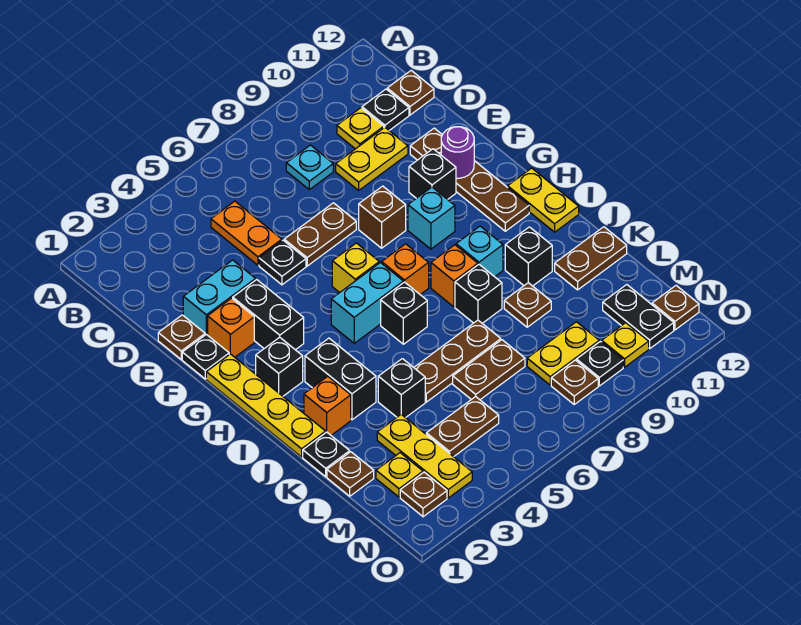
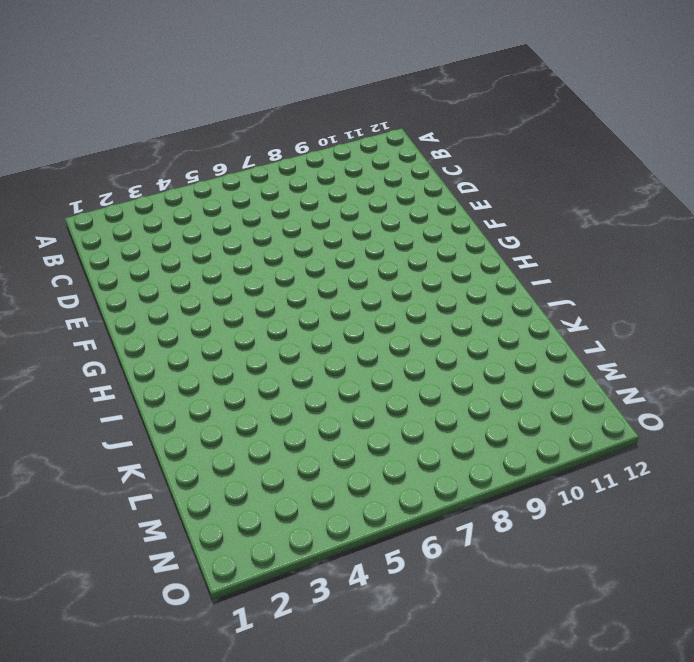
none -> orange plate C5:D5 level 1
none -> cyan plate C8 level 1
none -> yellow plate C10 level 1
none -> black plate C11 level 1

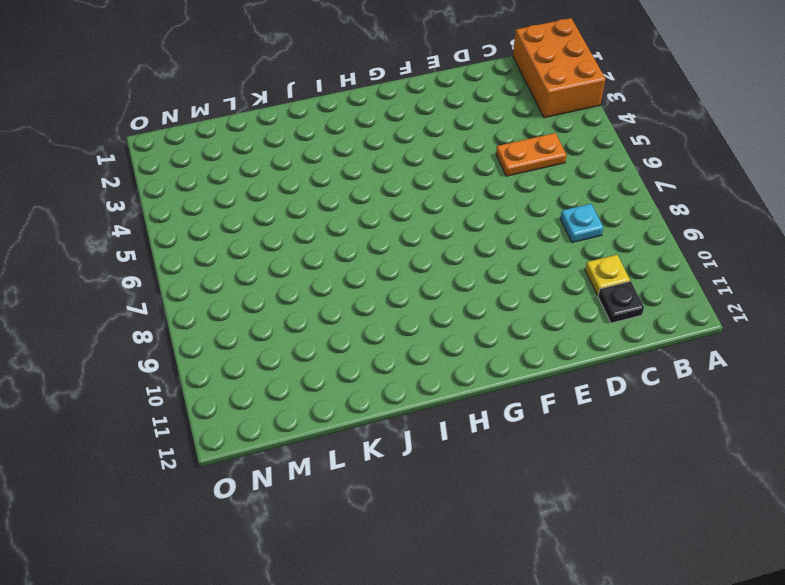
orange brick A1:B3 level 1 -> none
none -> brown plate C12 level 1
none -> yellow plate D9:D10 level 1
none -> brown plate E1 level 1
none -> cyan brick E2:E3 level 1

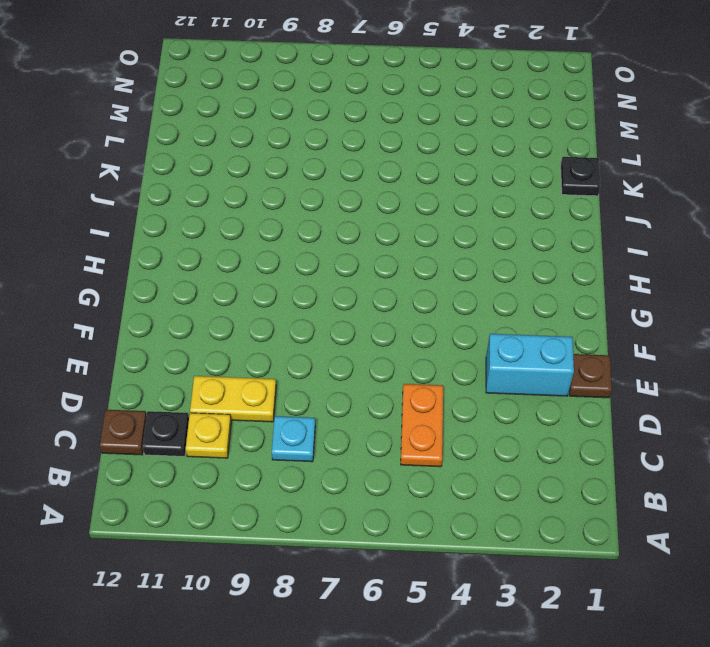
none -> black plate E5 level 1
none -> brown plate E6:E7 level 1
none -> brown plate E11:H11 level 1
none -> black plate F1 level 1

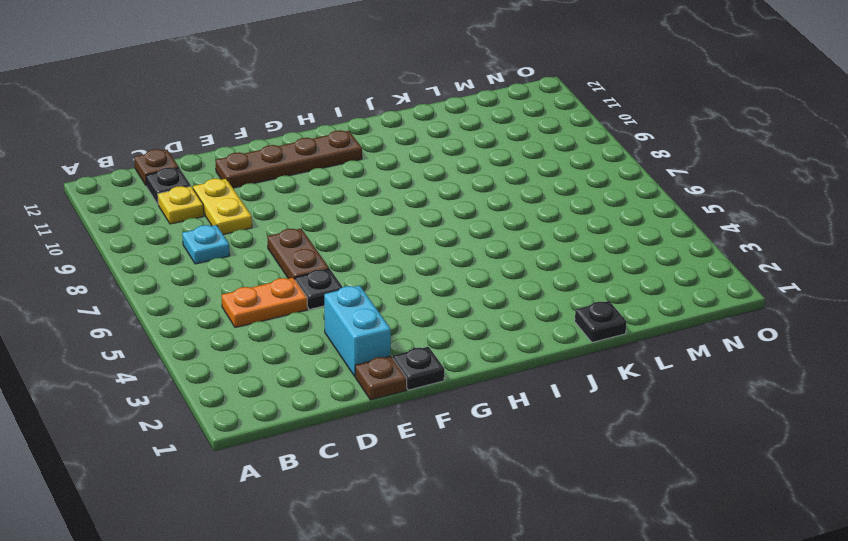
none -> orange brick F2 level 1
none -> black brick F3:G3 level 1
none -> brown brick F8 level 1
none -> black brick F10 level 1

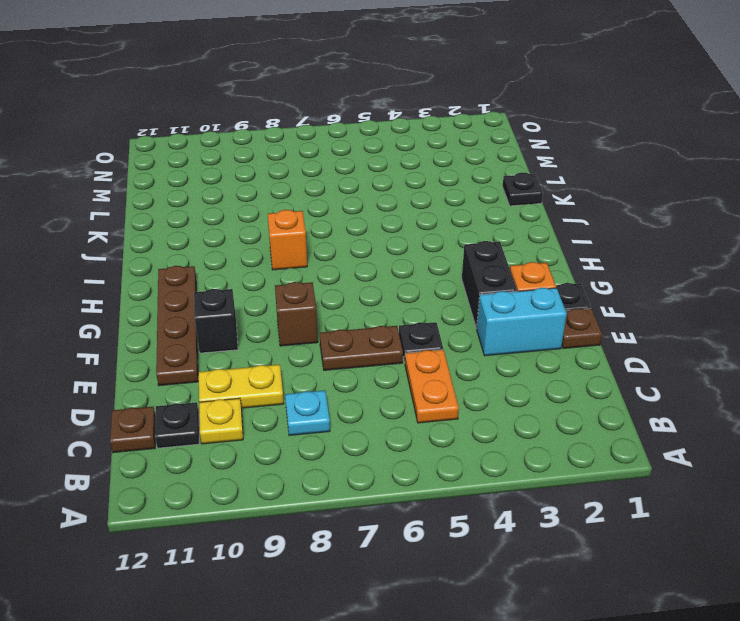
none -> yellow plate G1:J1 level 1
none -> yellow brick G6 level 1
none -> cyan brick G9 level 1
none -> black brick H2 level 1

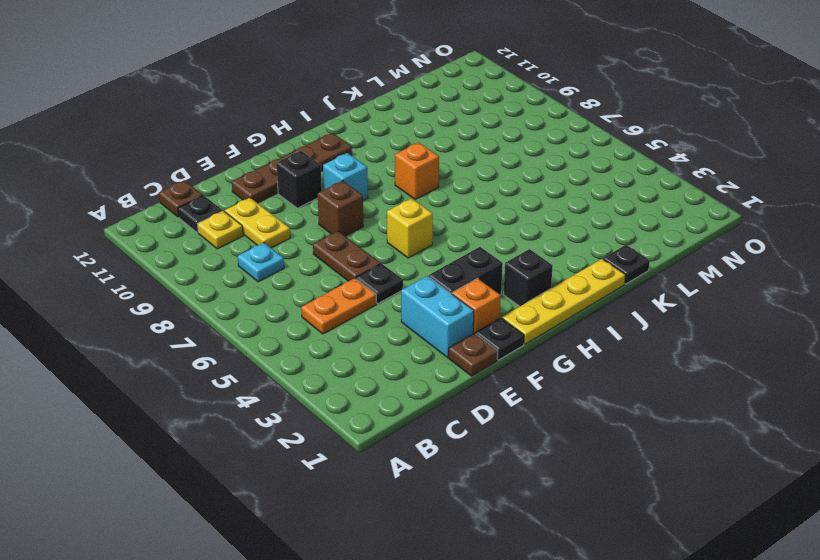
none -> cyan brick H5:H6 level 1
none -> orange brick H7 level 1
none -> yellow plate H12:I12 level 1
none -> black brick I3:J3 level 1

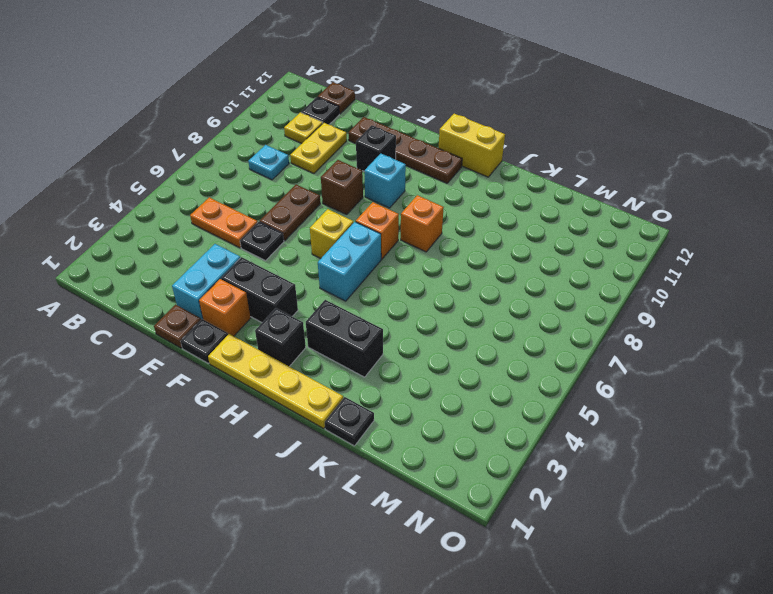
yellow brick H12:I12 level 1 -> yellow plate H12:I12 level 1
none -> black brick I6 level 1
none -> cyan brick I9 level 1
none -> orange brick J2 level 1
none -> black brick J8 level 1

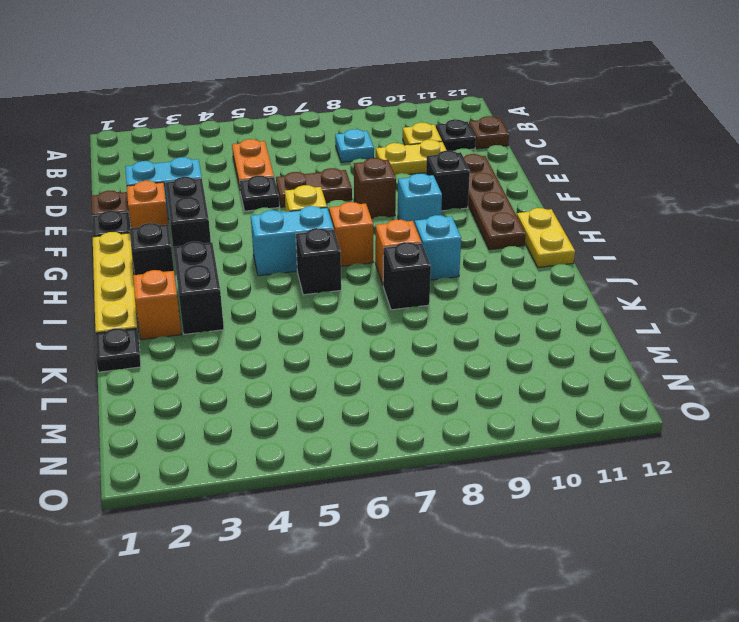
none -> black brick J10 level 1
none -> black brick K4 level 1
none -> brown plate K5:K7 level 1
none -> brown plate K9 level 1

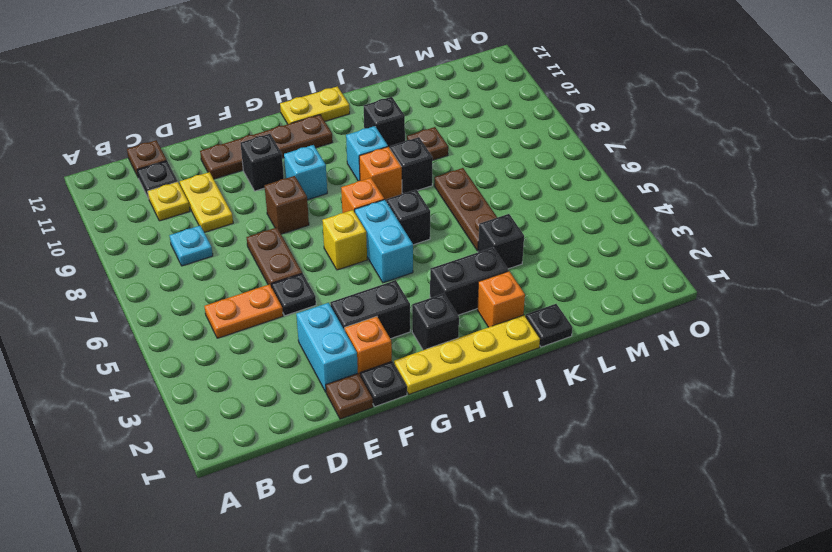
none -> brown plate K11:K12 level 1
none -> brown plate L1 level 1
none -> yellow plate L3:N3 level 1
none -> brown plate L6:L7 level 1

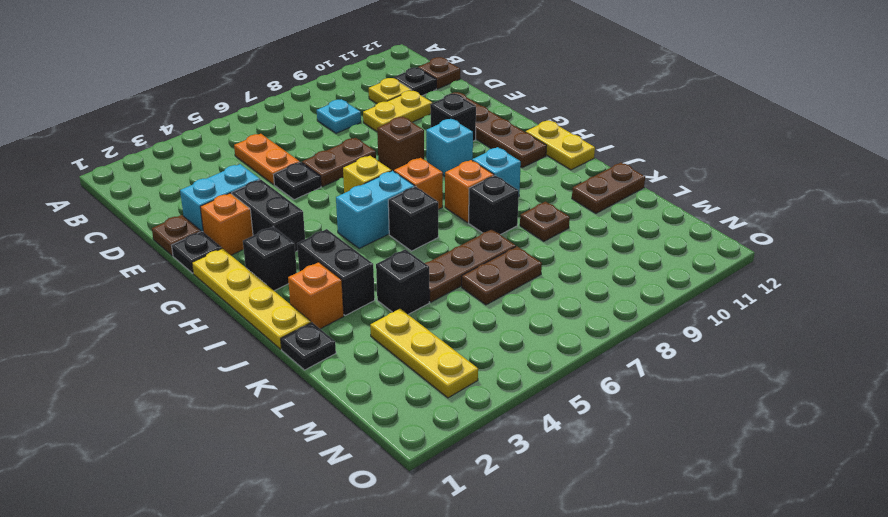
none -> black brick J10 level 1
none -> brown plate L1 level 1
none -> yellow plate M2 level 1
none -> brown plate M4:M5 level 1

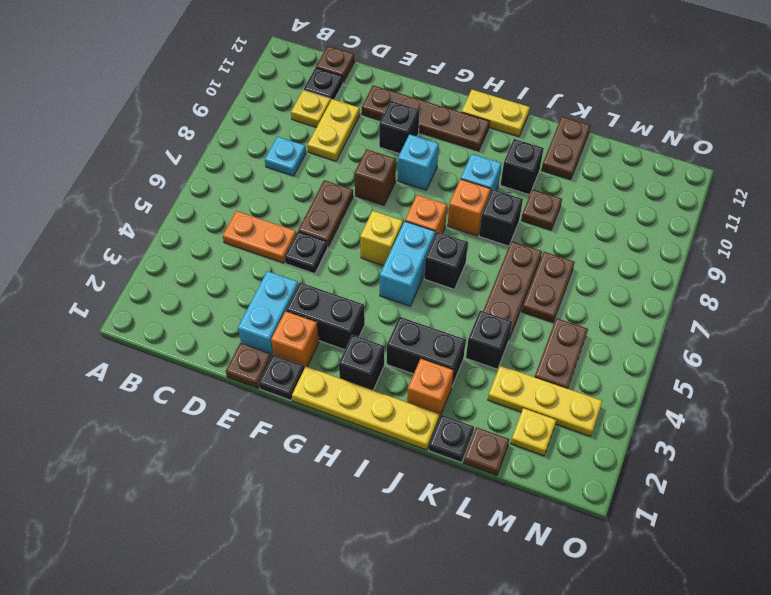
none -> yellow plate M8:M9 level 1
none -> black plate M11:N11 level 1
none -> brown plate N2 level 1
none -> brown plate N8 level 1

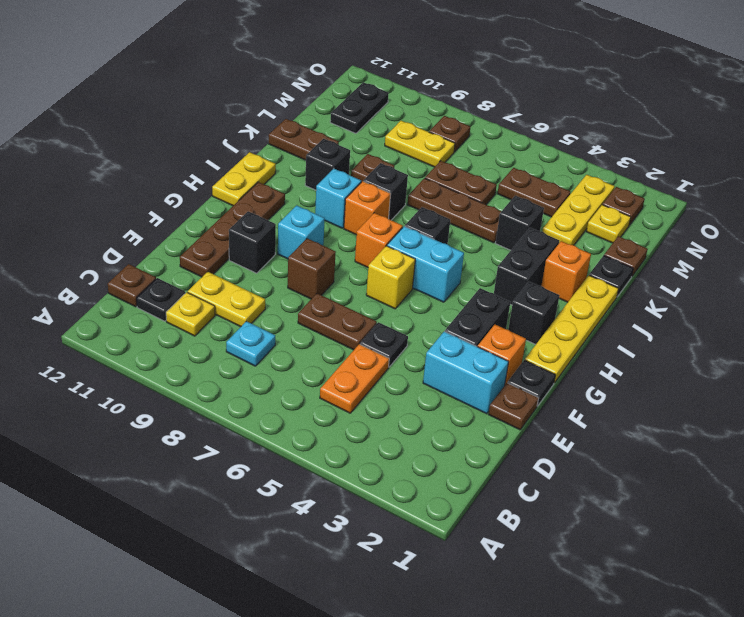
none -> black plate N9 level 1
none -> yellow plate N10 level 1
none -> brown plate N12 level 1
none -> purple round brick F11 level 2

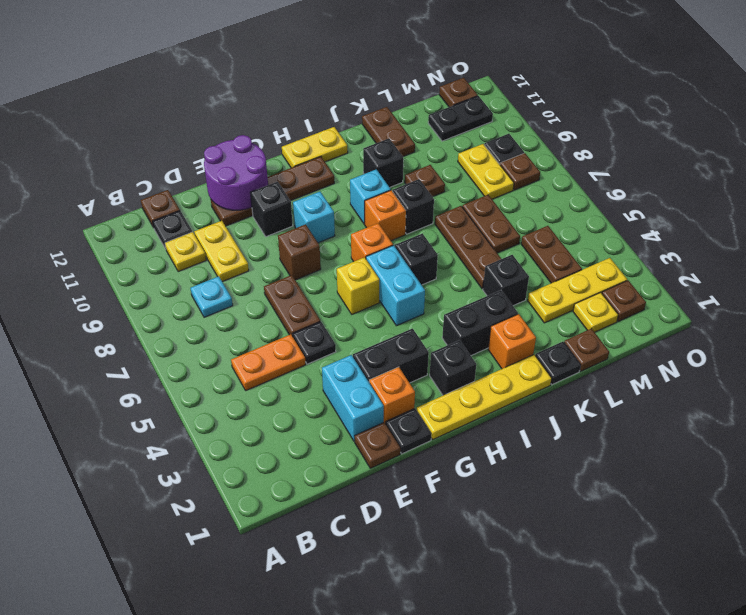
purple round brick E11:F12 level 2 -> purple round brick F11 level 2
none -> yellow plate N10 level 1

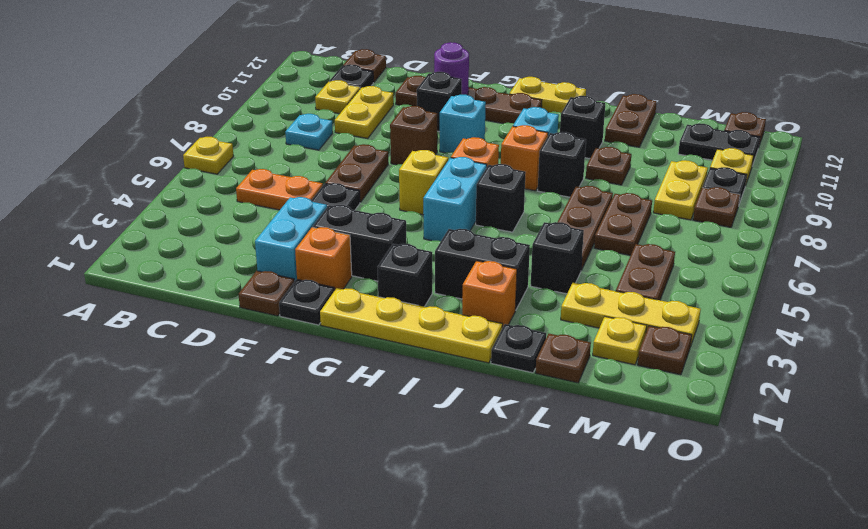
yellow plate A6 level 1 -> none

